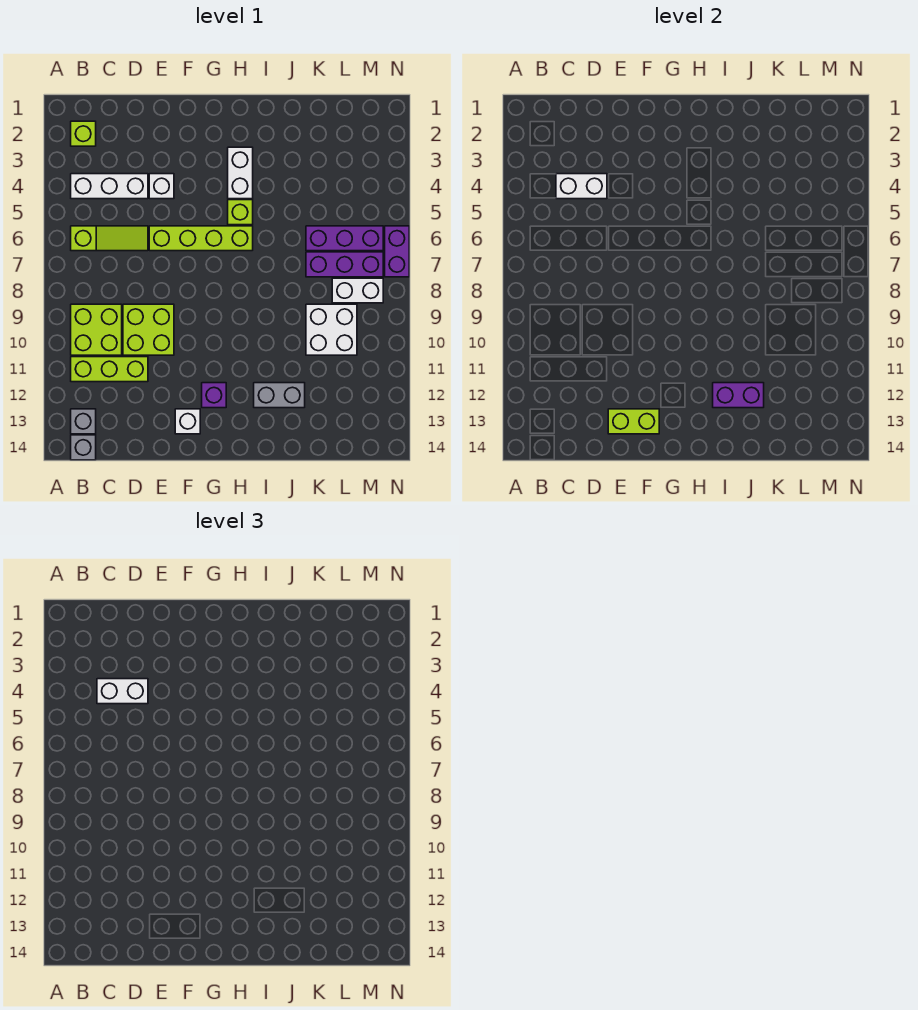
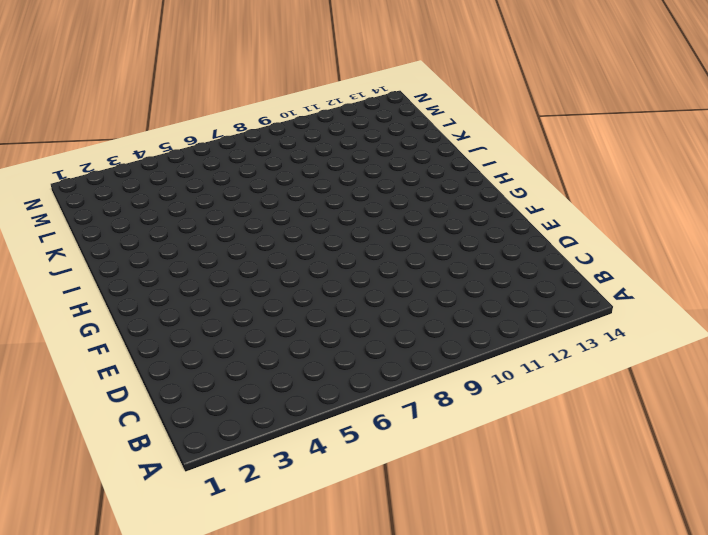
none -> lime brick B2 level 1
none -> white brick B4:D4 level 1
none -> lime slope B6:D6 level 1 top B

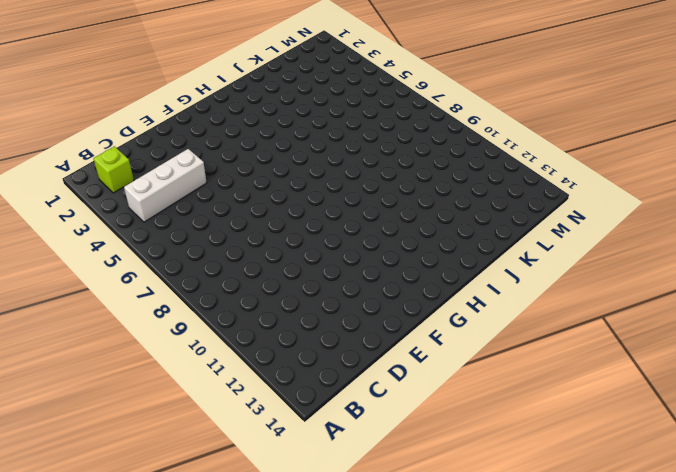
none -> lime slope B6:D6 level 1 top B
none -> lime brick B9:C10 level 1
none -> lime brick B11:D11 level 1

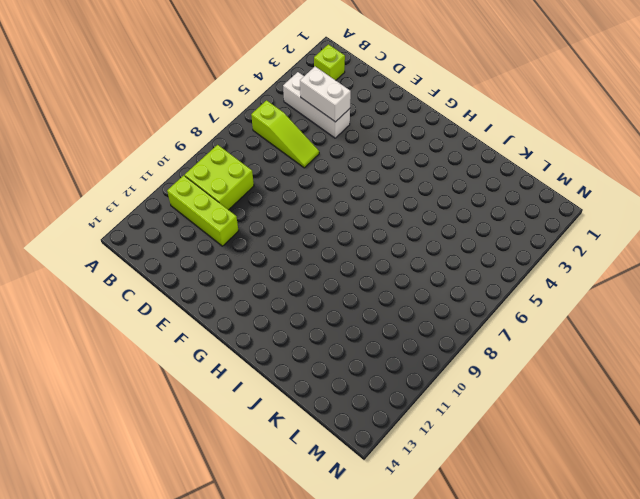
none -> grey brick B13 level 1
none -> grey brick B14 level 1
none -> lime brick D9:E10 level 1

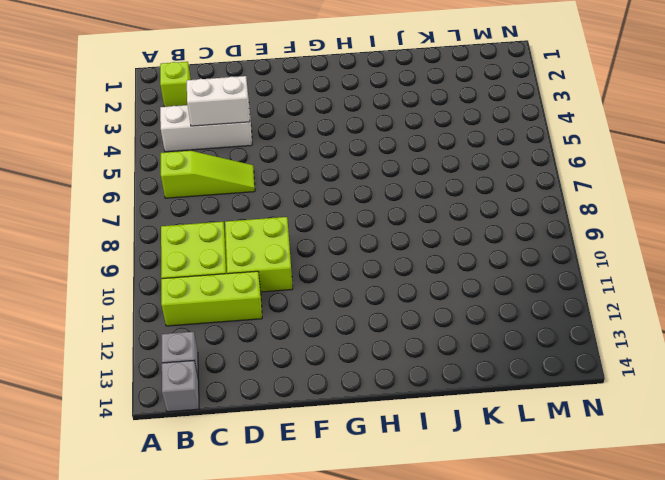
none -> white brick E4 level 1
none -> lime brick E6:H6 level 1
none -> white brick F13 level 1

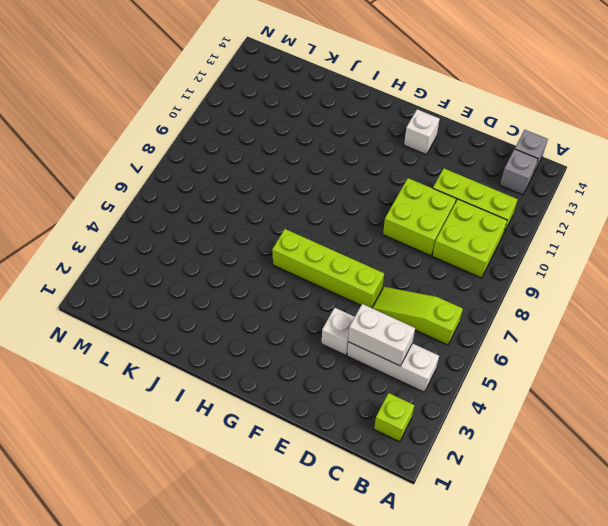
none -> purple brick G12 level 1
none -> white brick H3:H4 level 1
none -> lime brick H5 level 1

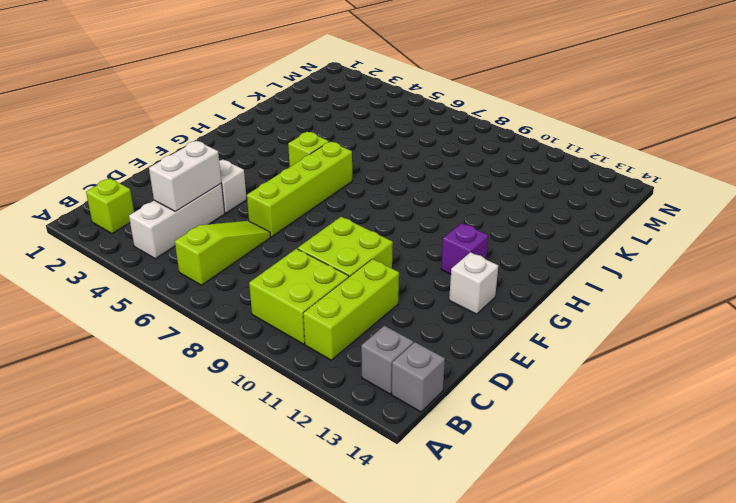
none -> white brick H3:H4 level 1
none -> grey brick I12:J12 level 1
none -> purple brick K6:M6 level 1

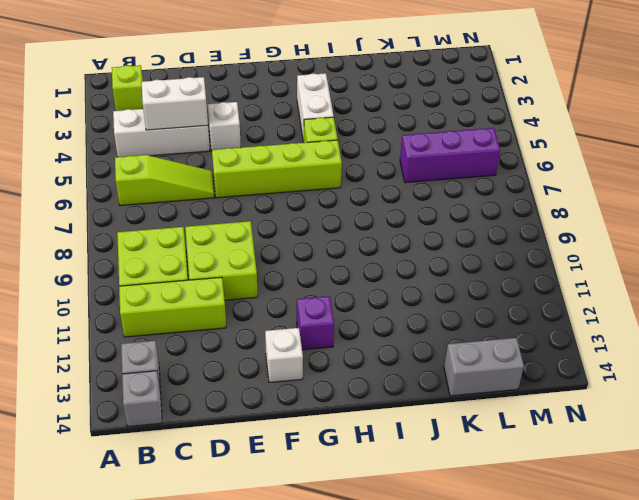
grey brick K14:L14 level 1 -> grey brick I12:J12 level 1
none -> purple brick K7:M7 level 1
none -> white brick K9:L10 level 1
none -> white brick L8:M8 level 1

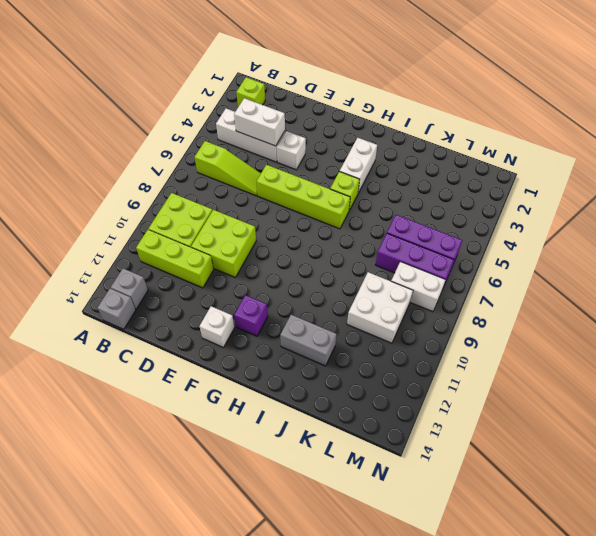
none -> purple brick N6:N7 level 1
none -> lime brick E13:F13 level 2
none -> purple brick I12:J12 level 2

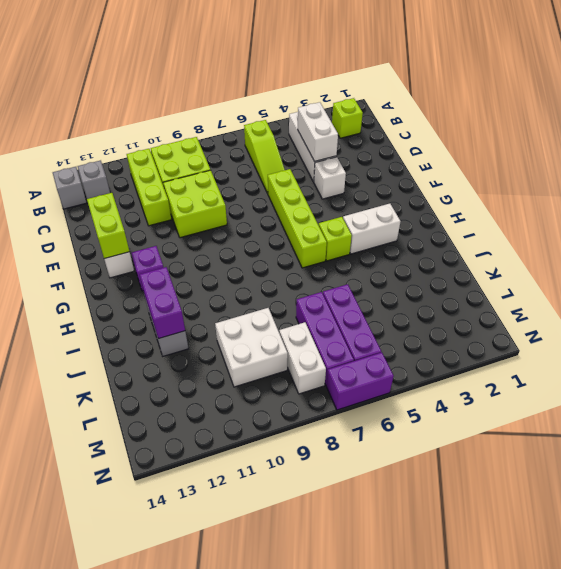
none -> white brick C4:D4 level 3

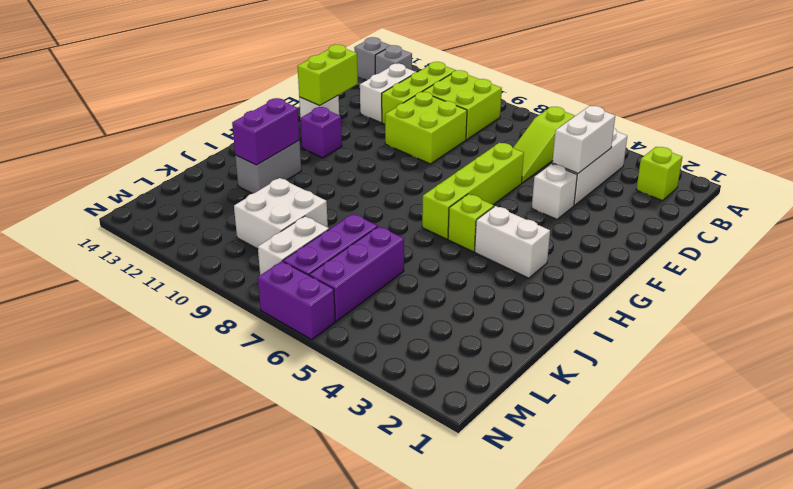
white brick C12:D12 level 1 -> white brick C4:D4 level 3

